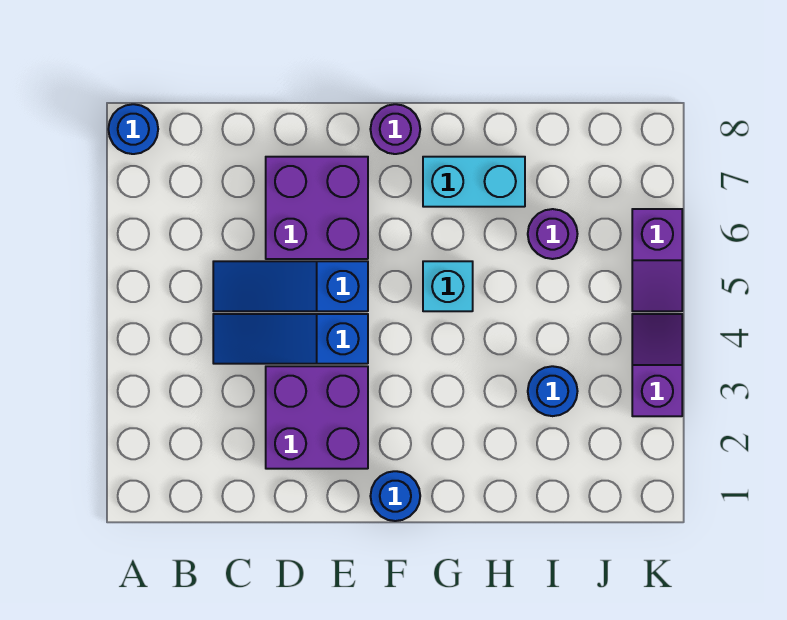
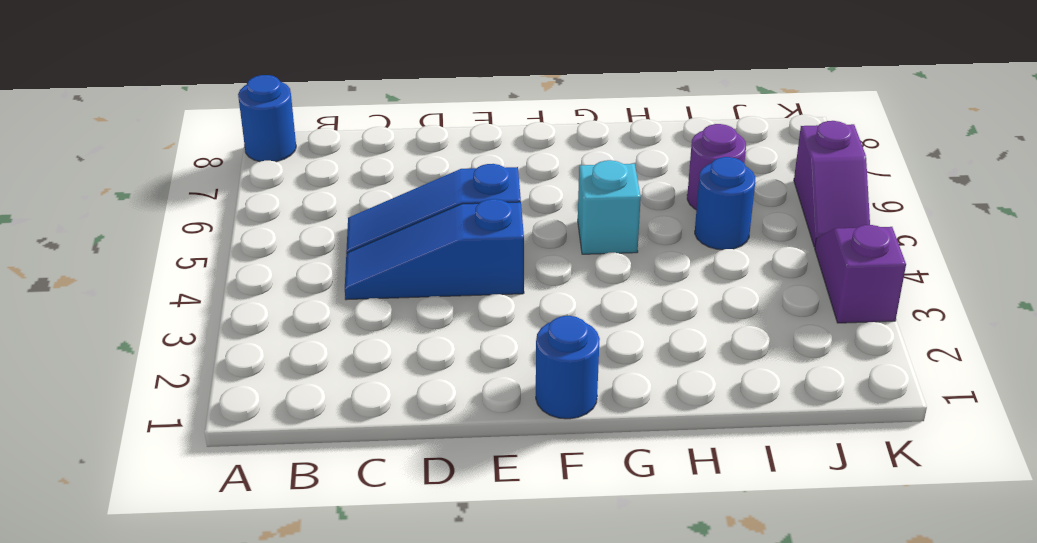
blue round brick I5 level 1 -> blue round brick I3 level 1
none -> purple brick D2:E3 level 1
none -> purple brick D6:E7 level 1
none -> purple round brick F8 level 1

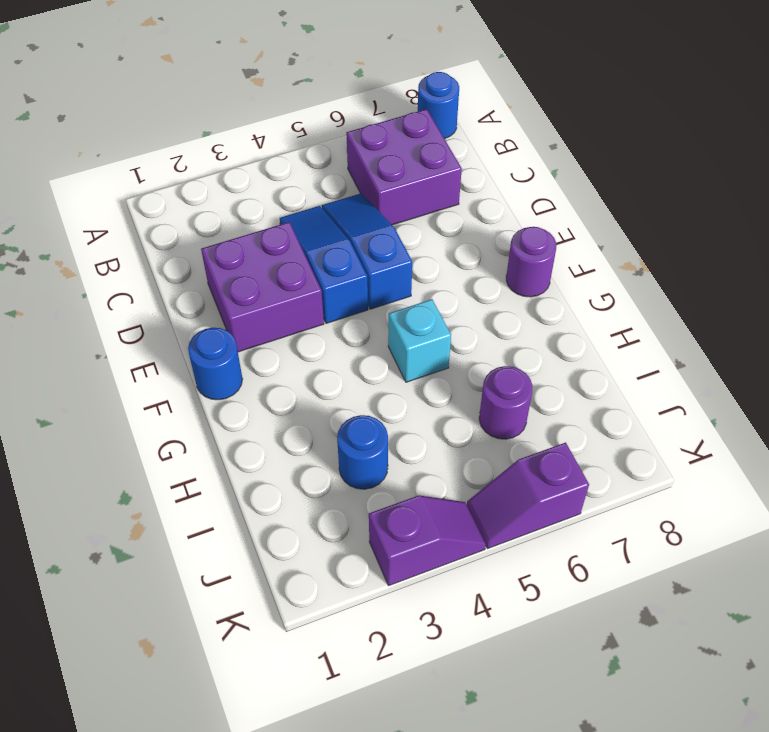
purple brick B6:C7 level 1 -> purple brick D6:E7 level 1
none -> cyan brick G7:H7 level 1

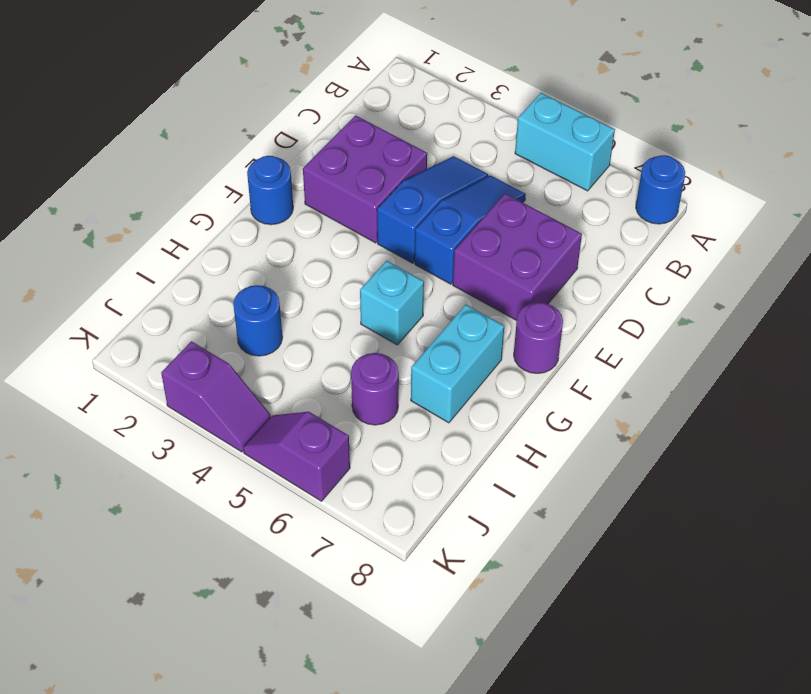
cyan brick A5:A6 level 1 -> none

